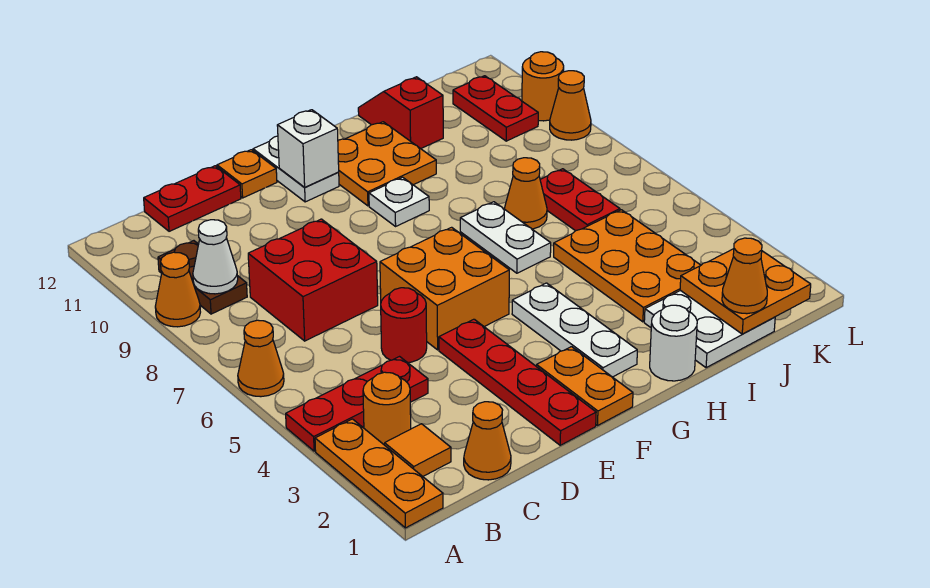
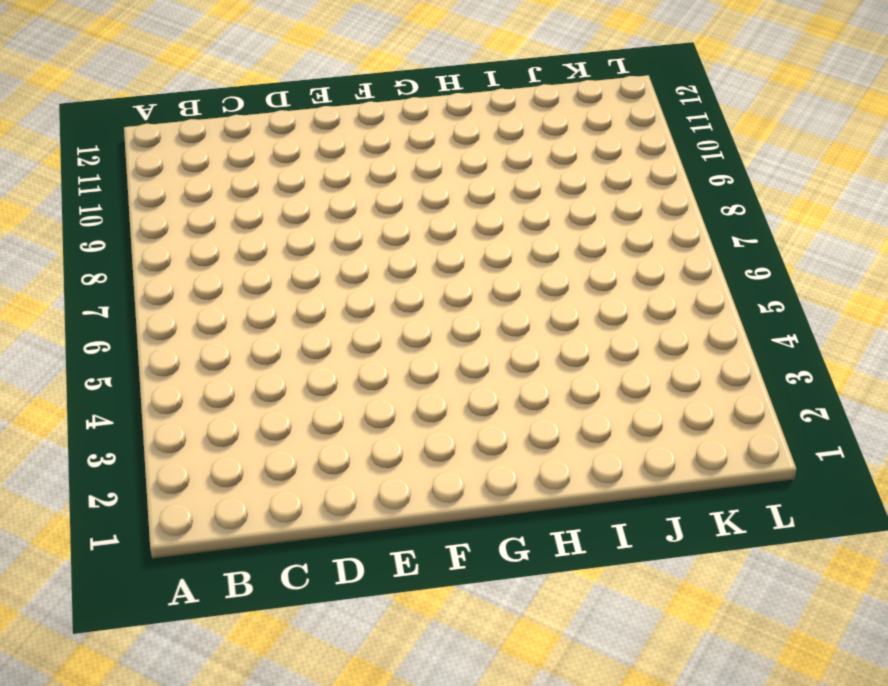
none -> orange plate A1:A3 level 1
none -> red plate A4:C4 level 1
none -> orange cone A6 level 1
none -> orange cone A9 level 1

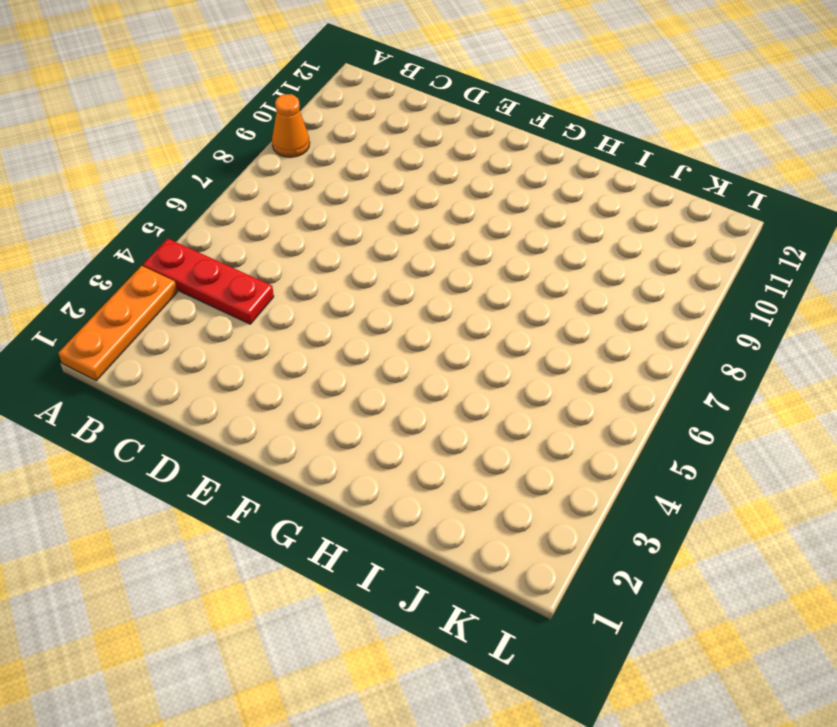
none -> orange cone A6 level 1
none -> orange tile B2 level 1
none -> orange round brick B3 level 1
none -> brown plate B9:B10 level 1

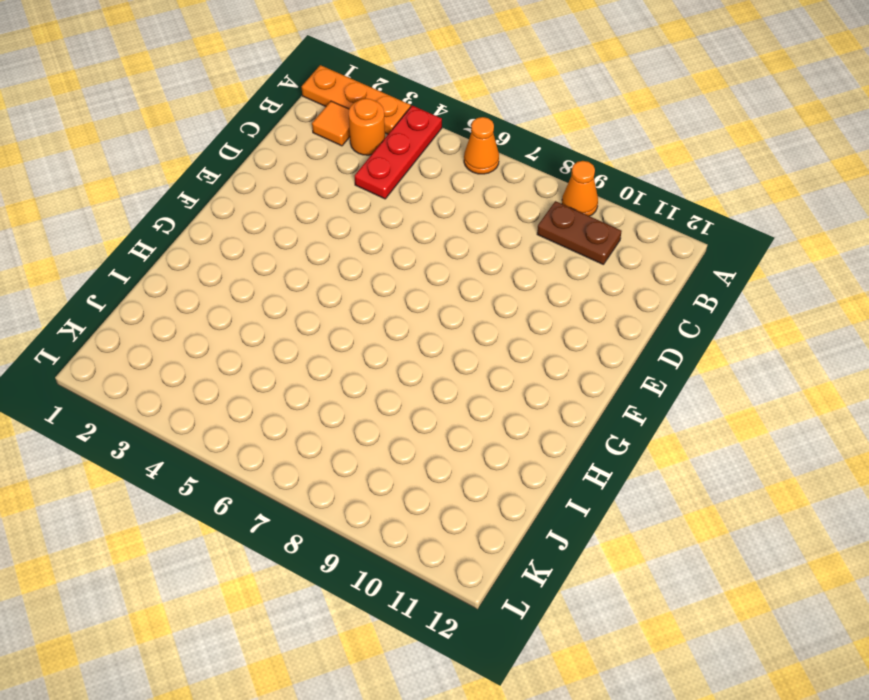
none -> orange cone C1 level 1
none -> red brick C7:D8 level 1
none -> red plate C12:D12 level 1
none -> red round brick D5 level 1

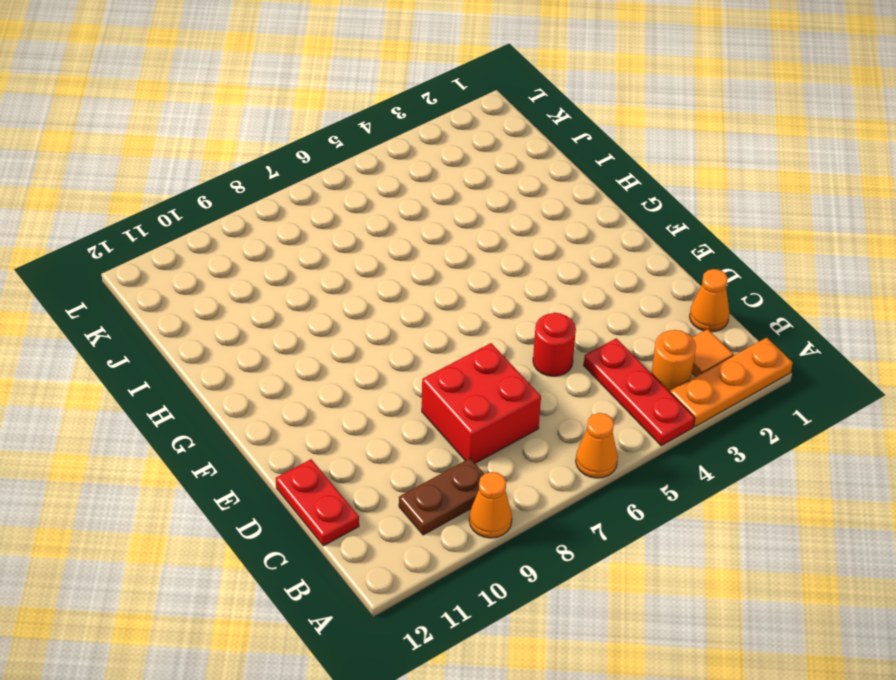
none -> red plate E1:E4 level 1
none -> orange brick E5:F6 level 1
none -> orange plate E12 level 1
none -> orange plate F1:F2 level 1

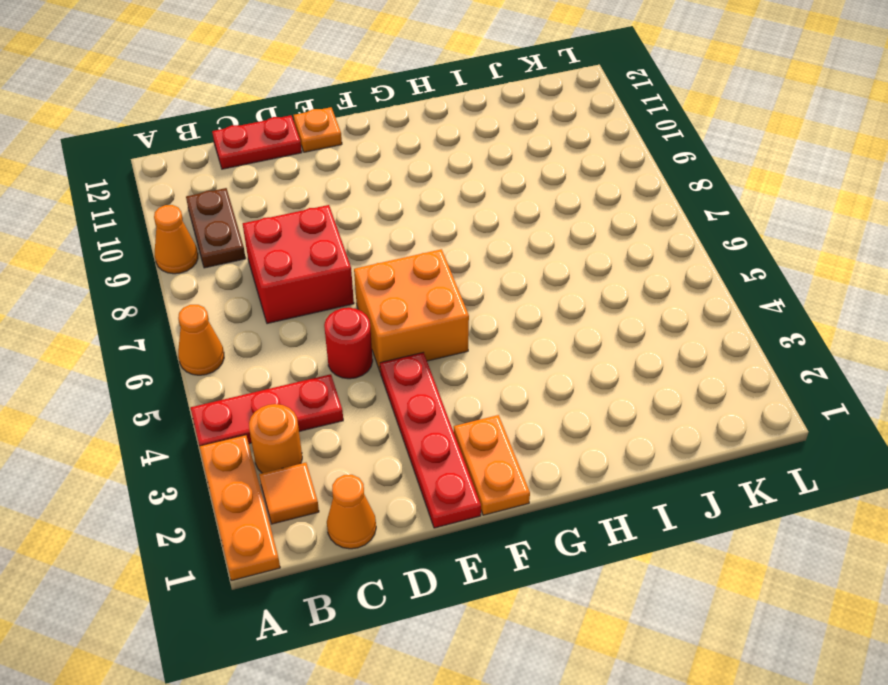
none -> white plate F11:F12 level 1
none -> white plate G2:G4 level 1
none -> white plate G9 level 1
none -> orange plate G10:H11 level 1

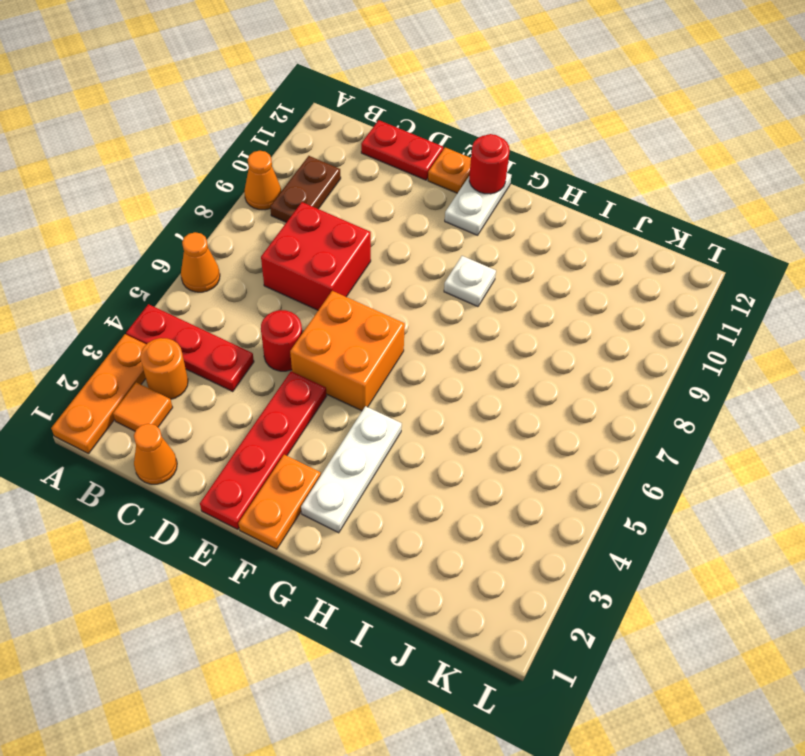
red round brick F12 level 2 -> none
none -> orange plate G10:H11 level 1
none -> white round brick H1 level 1
none -> white plate H6:H7 level 1
none -> white plate I1:J2 level 1

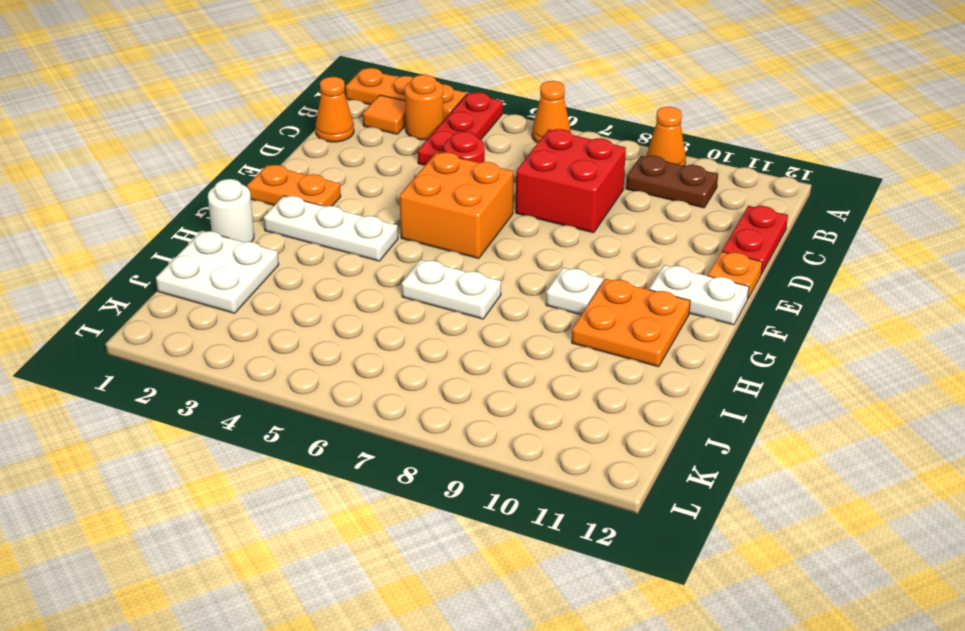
none -> red plate E1:E4 level 1
none -> orange plate I3:J5 level 1
none -> orange cone I7 level 1
none -> red slope I11:I12 level 1 top 11

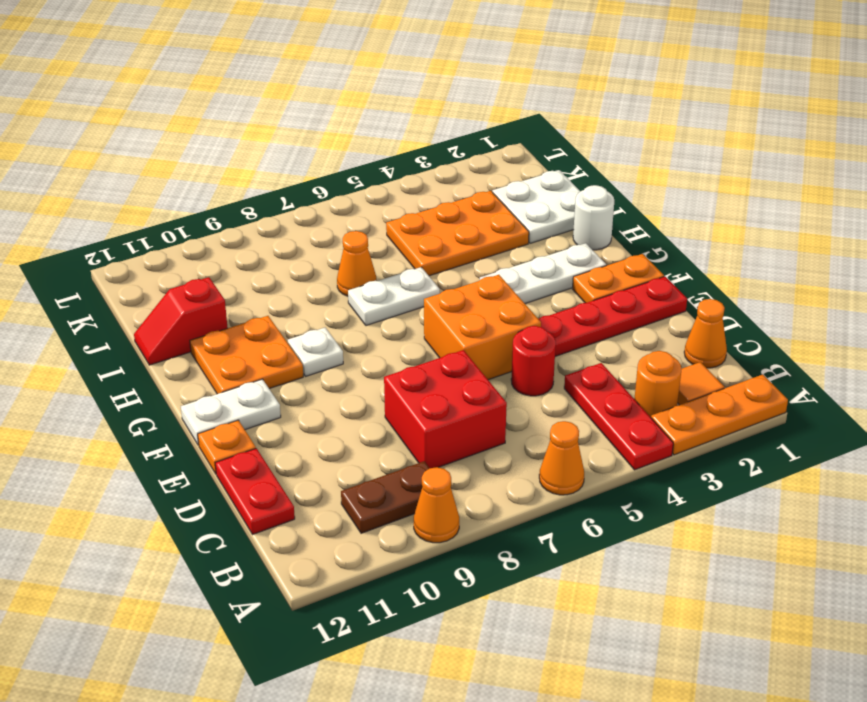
none -> red plate J6:J7 level 1
none -> red plate K10:K11 level 1
none -> orange cone L9 level 1
none -> orange round brick L10 level 1

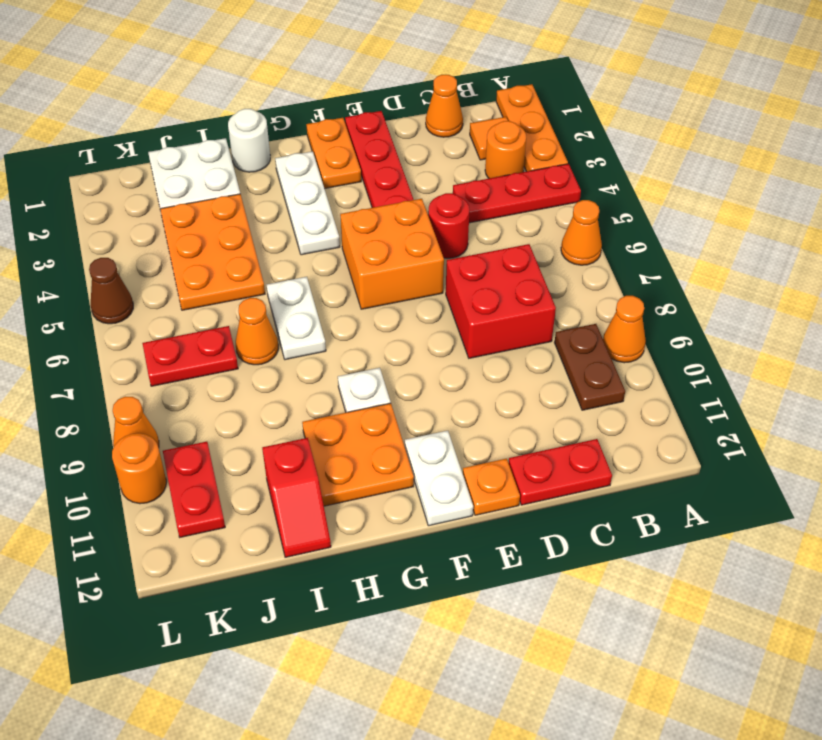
red plate J7:K7 level 1 -> red plate J6:J7 level 1
brown cone L5 level 1 -> none
none -> white cone B9 level 2
none -> white brick F11 level 2
none -> orange plate J1:K2 level 2
none -> orange cone J1 level 3

